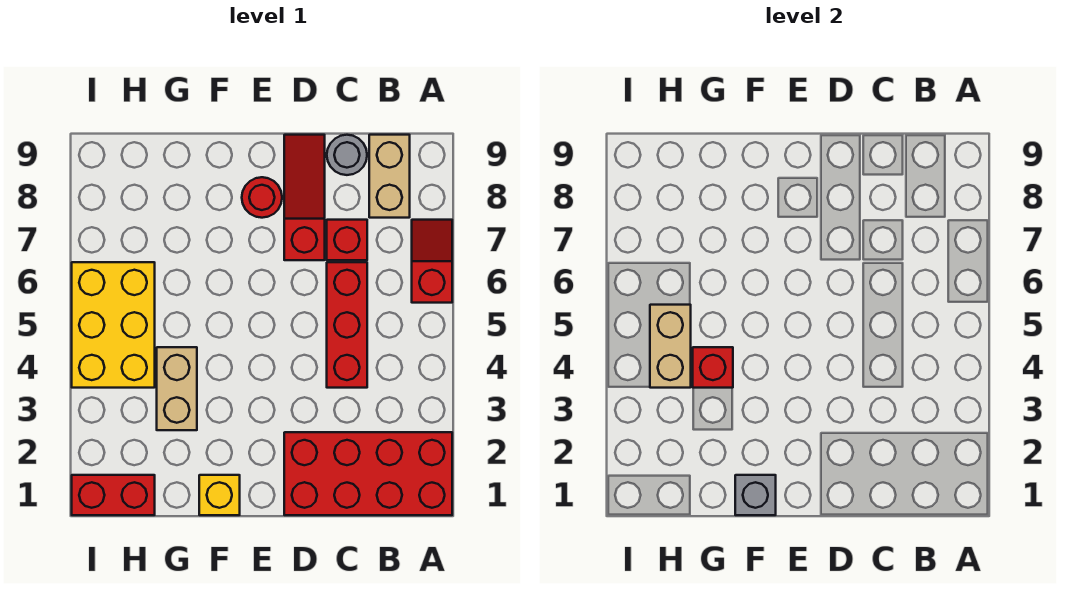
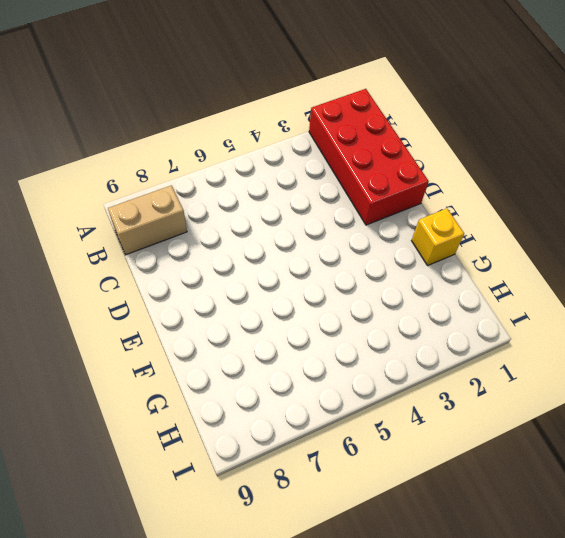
none -> red slope A6:A7 level 1 top 6
none -> red brick C4:C6 level 1
none -> red brick C7 level 1

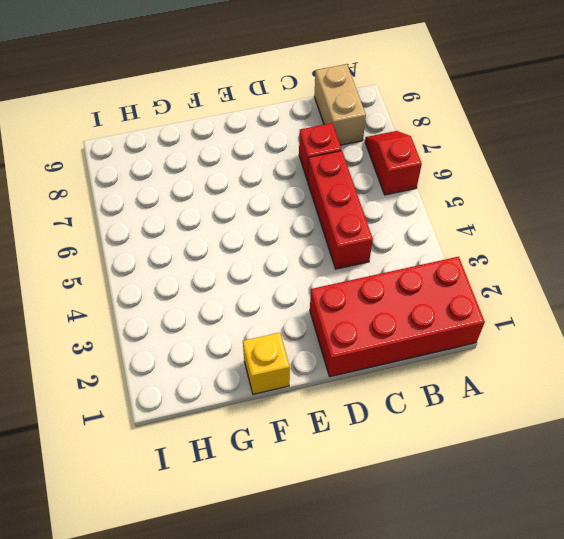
none -> grey round brick C9 level 1
none -> red slope D7:D9 level 1 top 7
none -> red round brick E8 level 1

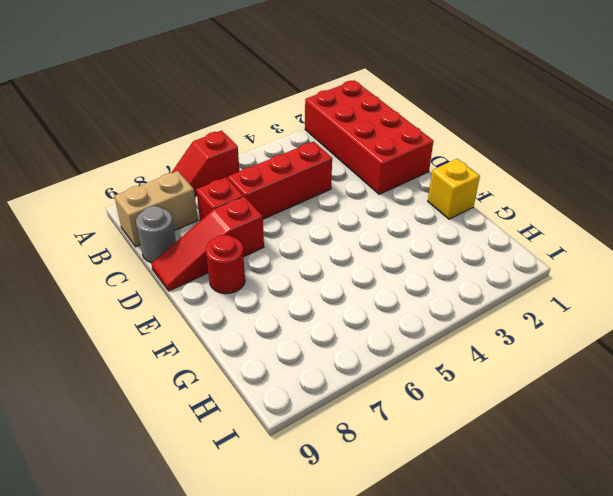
none -> tan brick G3:G4 level 1
none -> red brick H1:I1 level 1
none -> yellow brick H4:I6 level 1

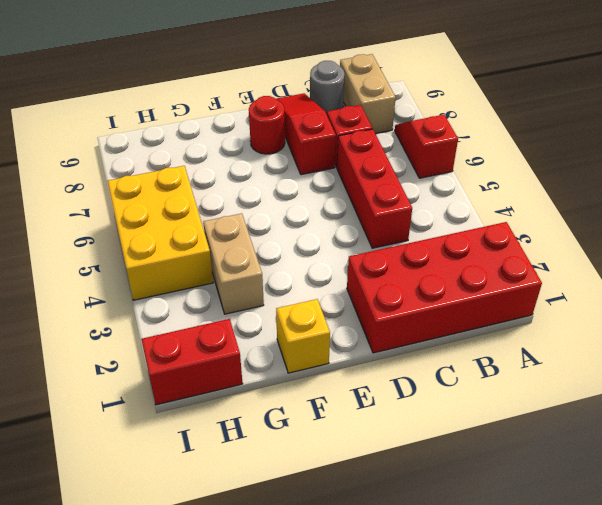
none -> grey brick F1 level 2
none -> red brick G4 level 2
none -> tan brick H4:H5 level 2

